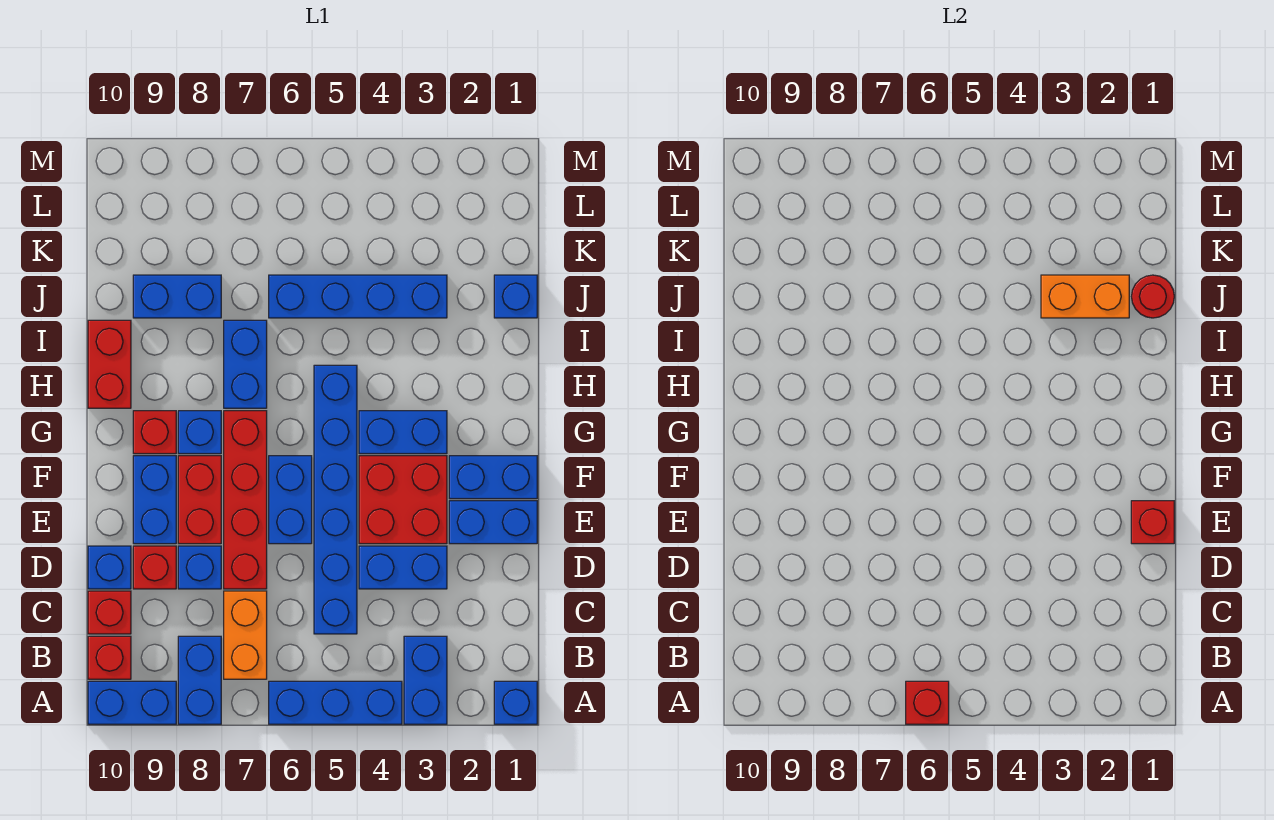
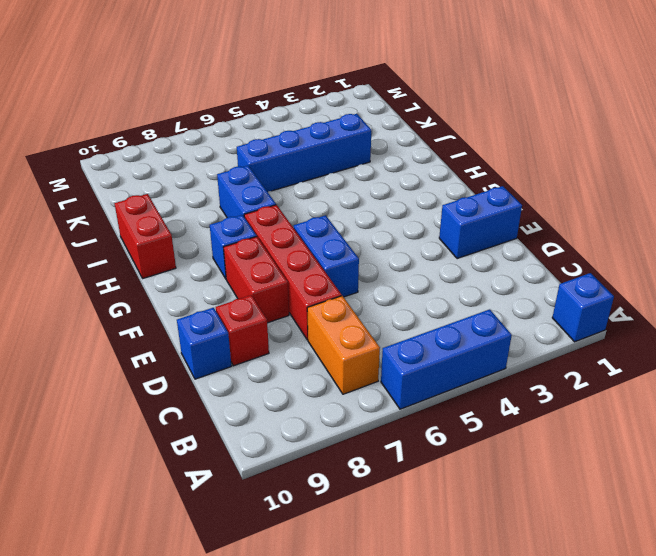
none -> blue brick A3:B3 level 1
none -> blue brick A8:B8 level 1
none -> blue brick A9:A10 level 1
none -> red brick B10 level 1

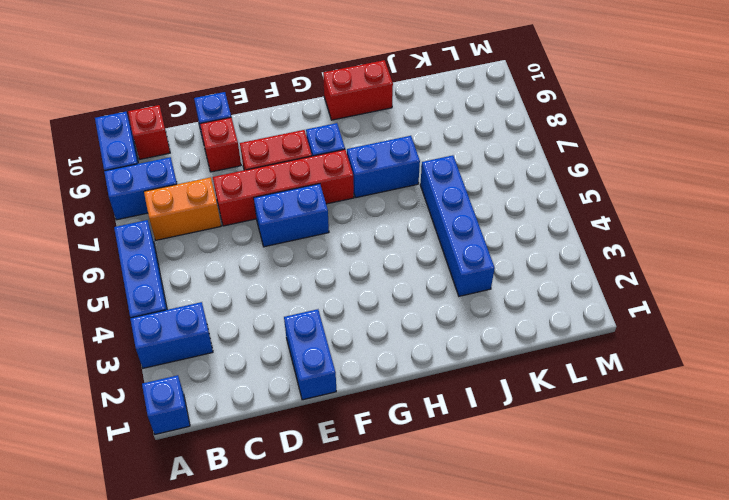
none -> blue brick C5:H5 level 1
none -> red brick C10 level 1
none -> blue brick D3:D4 level 1
none -> blue brick D8 level 1

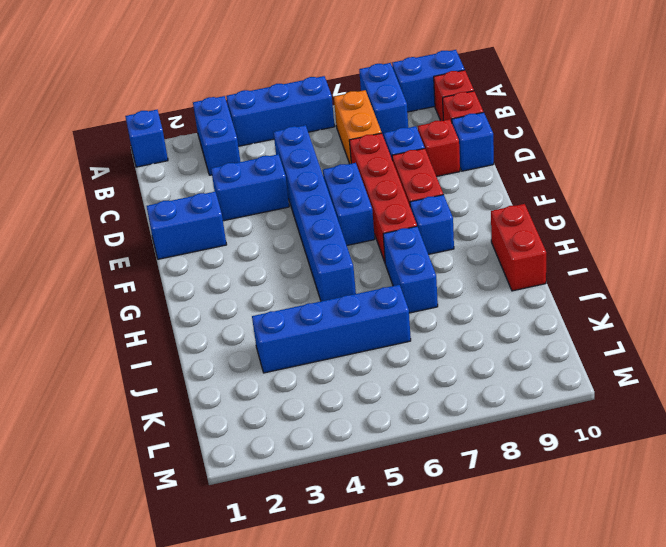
none -> red brick E3:F4 level 1
none -> blue brick E9:F9 level 1
none -> blue brick F1:F2 level 1
none -> blue brick G3:G4 level 1

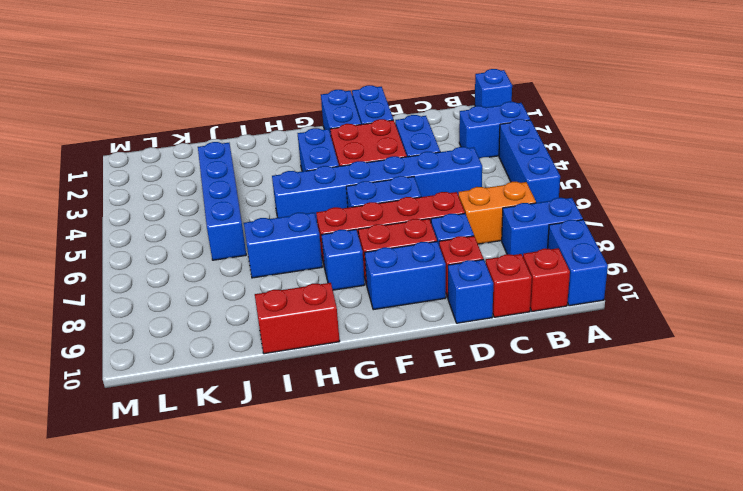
none -> red brick G9 level 1
none -> blue brick J1 level 1
none -> blue brick J8:J9 level 1
none -> red brick A6 level 2

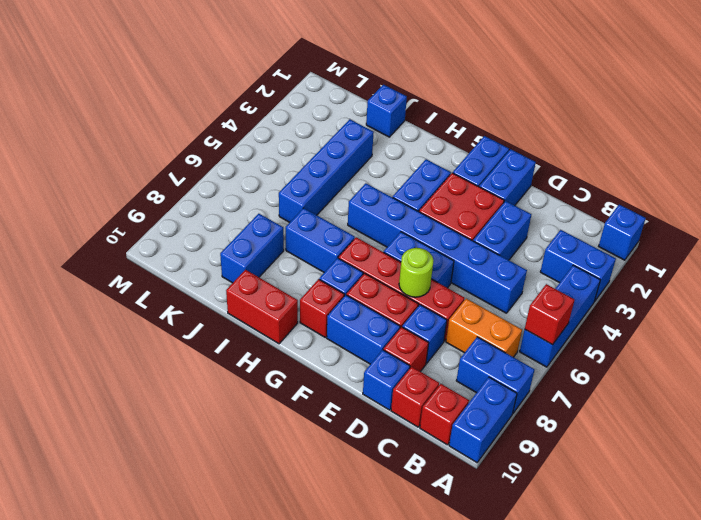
lime round brick E7 level 2 -> none
none -> red brick E1 level 2
none -> red round brick J1 level 2
none -> orange brick J2:J3 level 2

